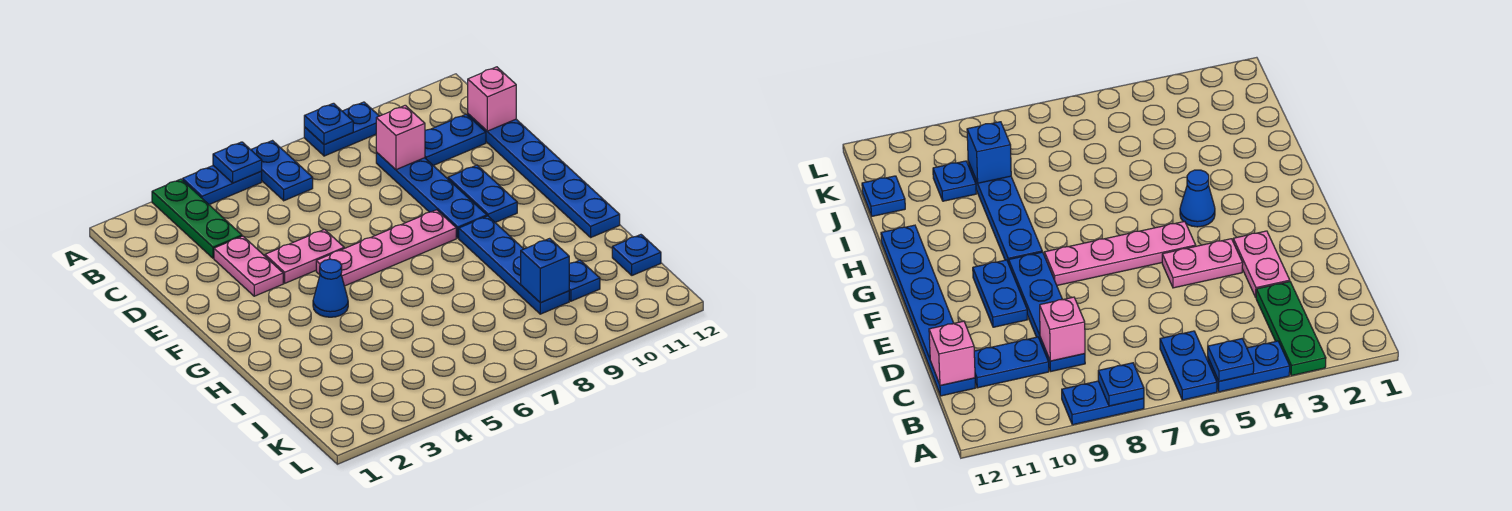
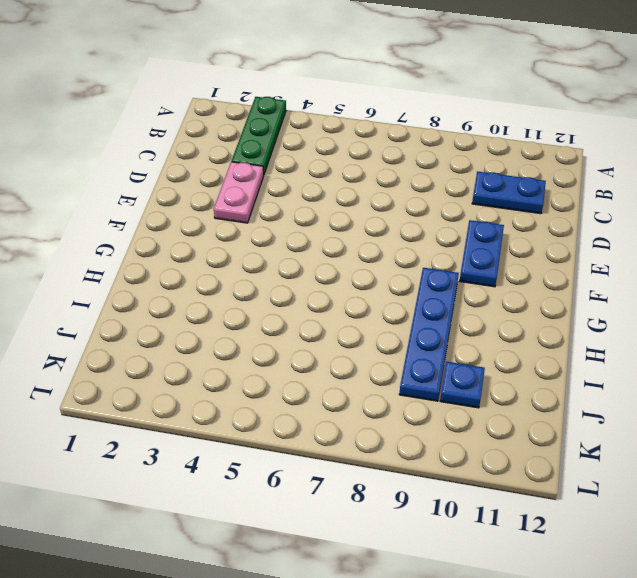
none -> blue plate A4:A5 level 1
none -> blue plate A6:B6 level 1
none -> blue plate A8:A9 level 1

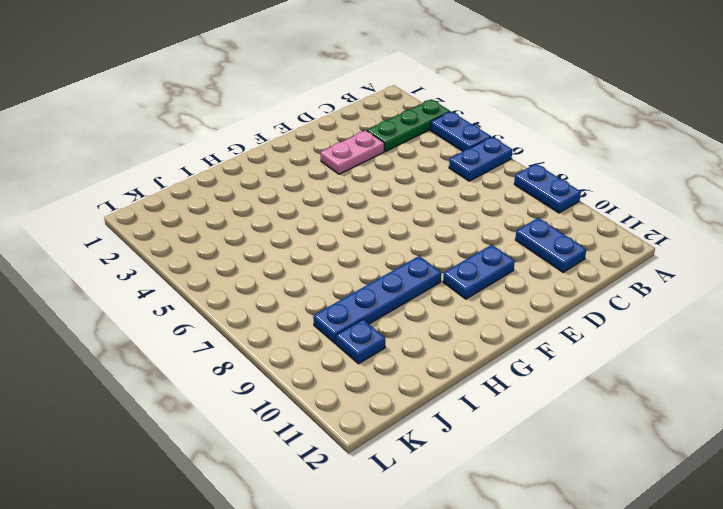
none -> blue plate C9:F9 level 1
none -> blue plate C12:H12 level 1
none -> pink plate E4:E5 level 1

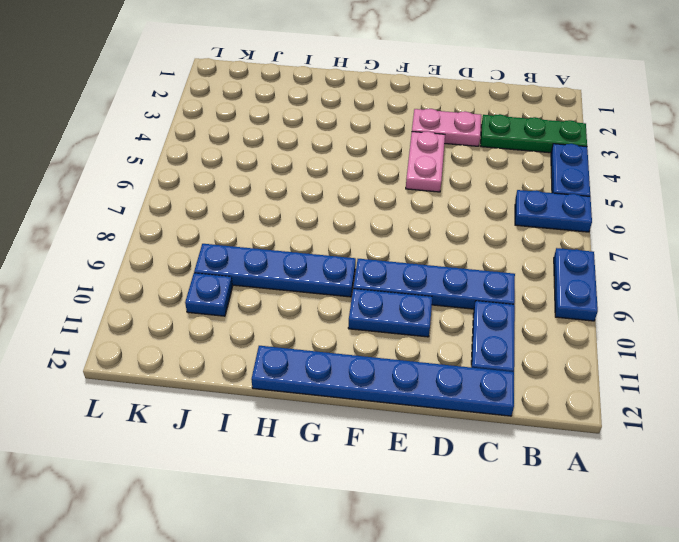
none -> pink plate F5:F8 level 1
none -> blue cone G4 level 1
none -> blue plate J12 level 1

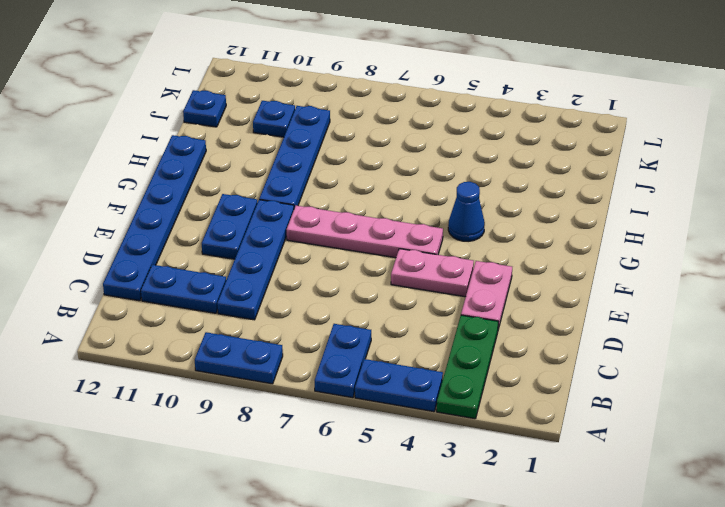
none -> blue plate A5 level 2
none -> blue plate A8 level 2
none -> pink brick C9 level 2

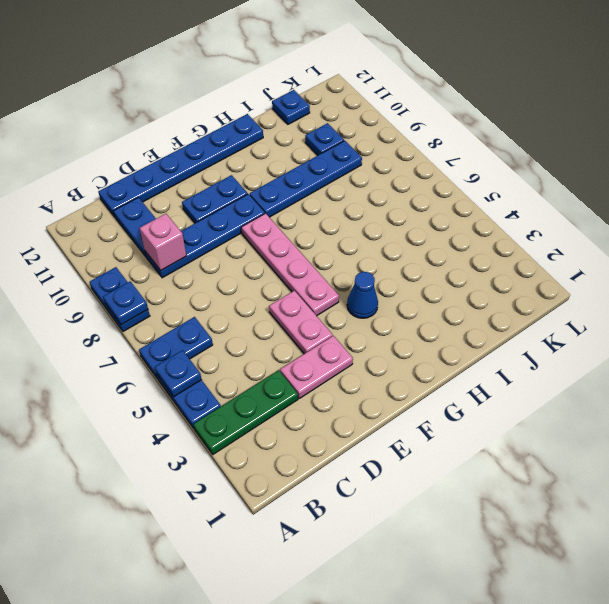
none -> pink brick C12 level 2
none -> blue brick J9 level 2

